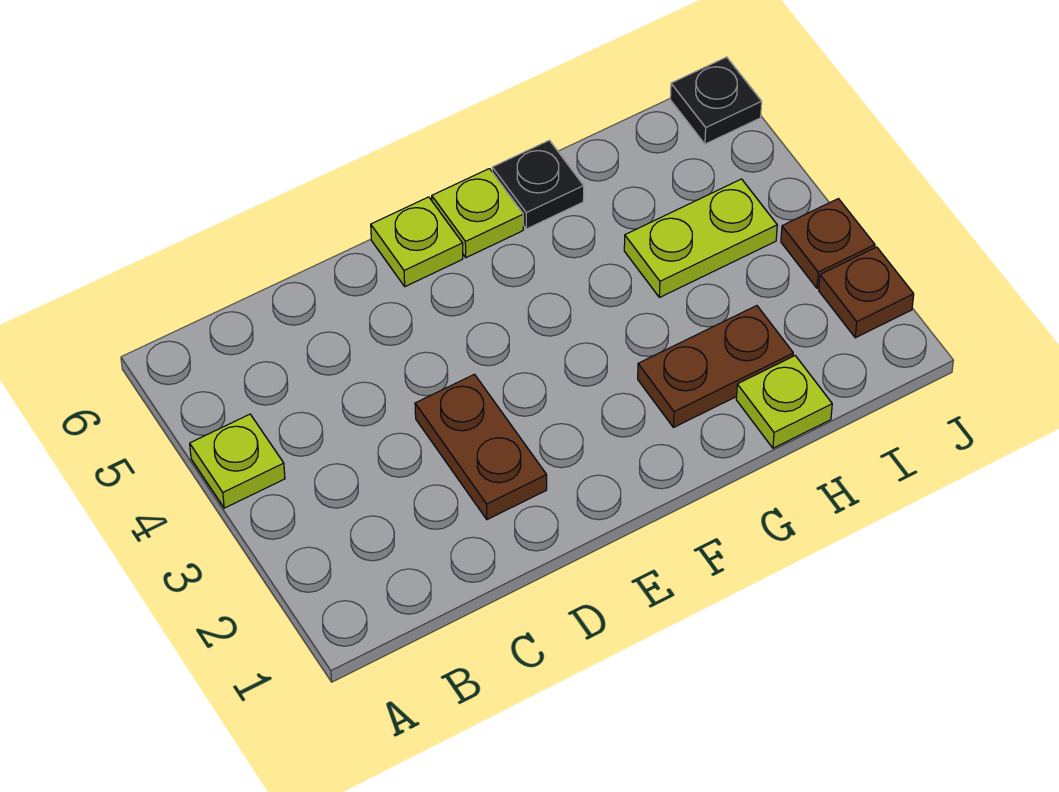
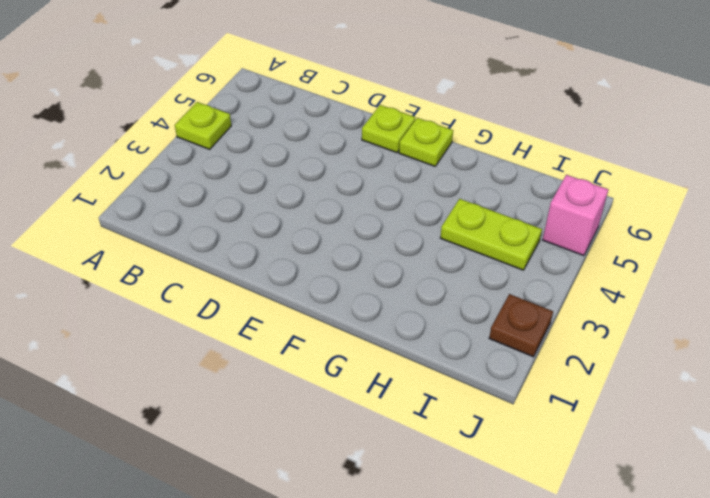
pink brick J5 level 1 -> none
none -> brown plate D2:D3 level 1
none -> brown plate G2:H2 level 1

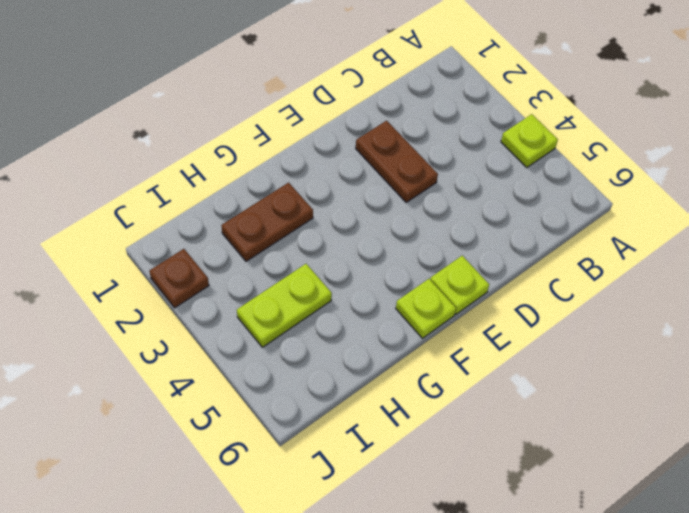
none -> black plate G6 level 1
none -> lime plate H1 level 1

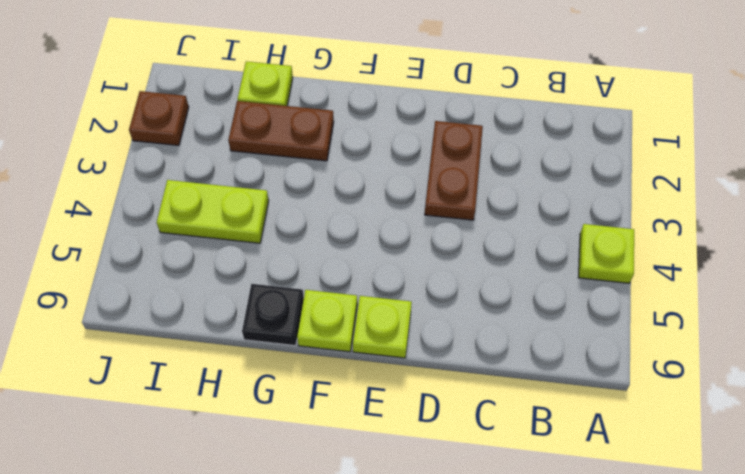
none -> brown plate J3 level 1
none -> black plate J6 level 1

